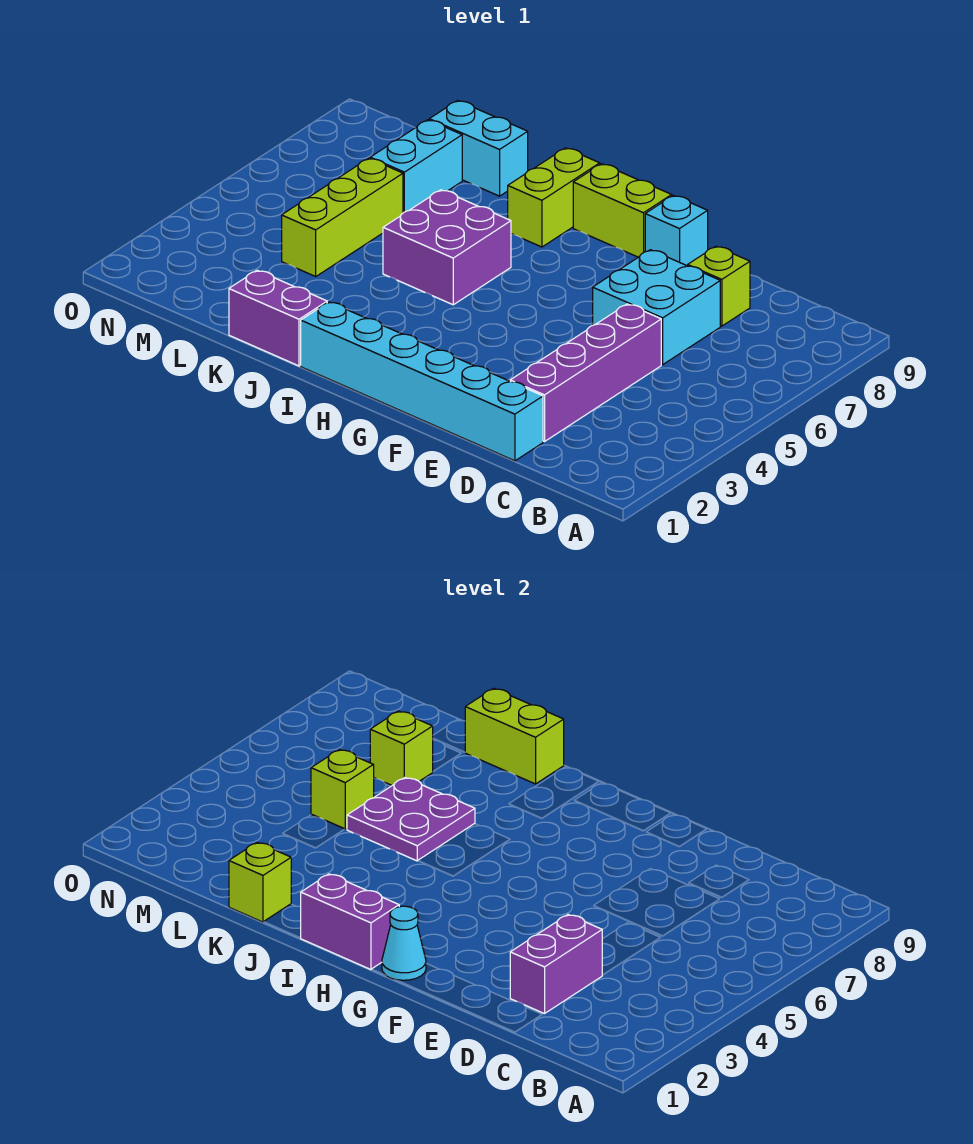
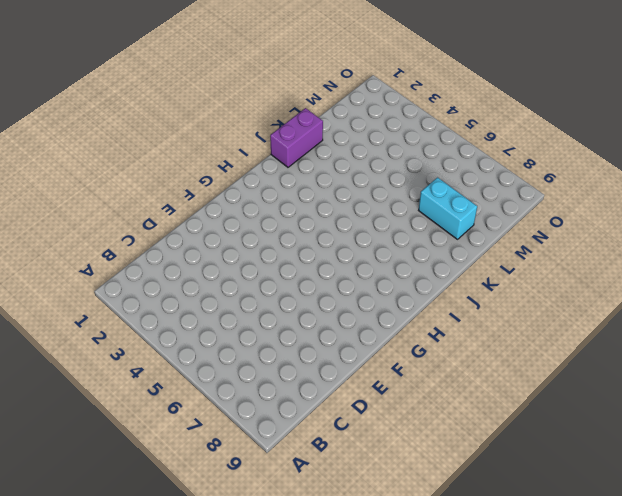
none -> cyan brick D1:I1 level 1
none -> purple brick D2:D5 level 1
none -> cyan brick D6:E7 level 1

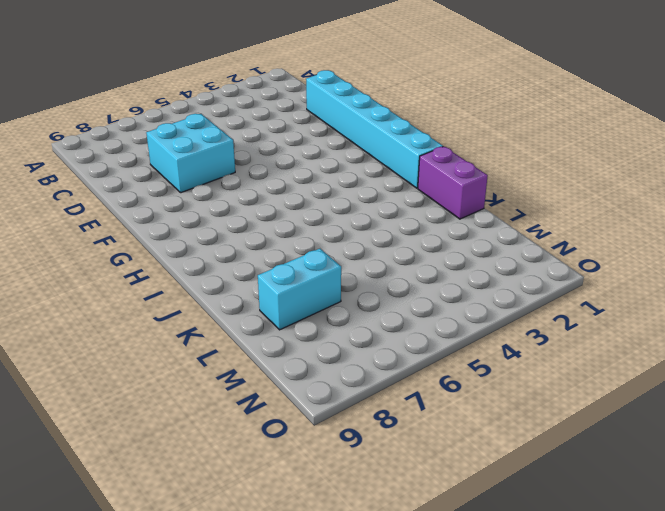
none -> purple brick D2:D5 level 1
none -> lime brick D8 level 1
none -> cyan brick F9 level 1

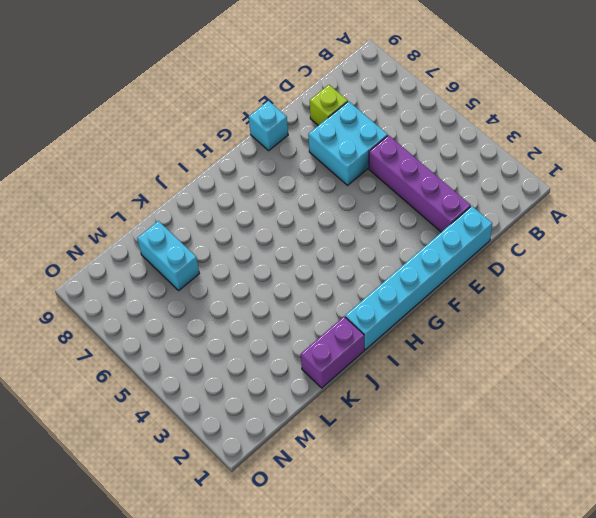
none -> lime brick G9:H9 level 1
none -> purple brick I5:J6 level 1
none -> lime brick I8:I9 level 1

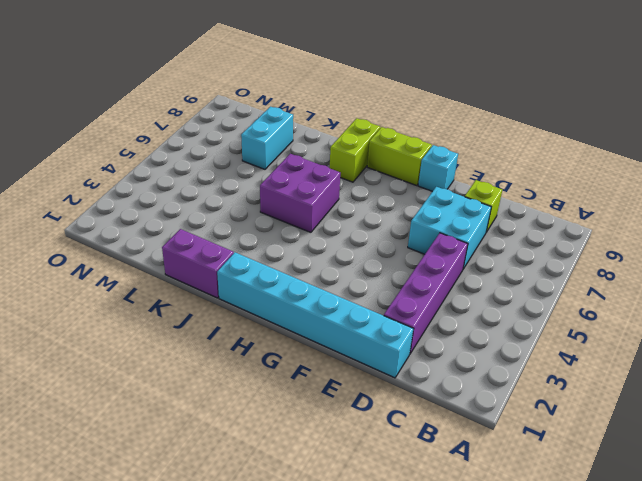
none -> cyan brick K9:L9 level 1
none -> lime brick L4:L6 level 1
none -> purple brick D2:D3 level 2

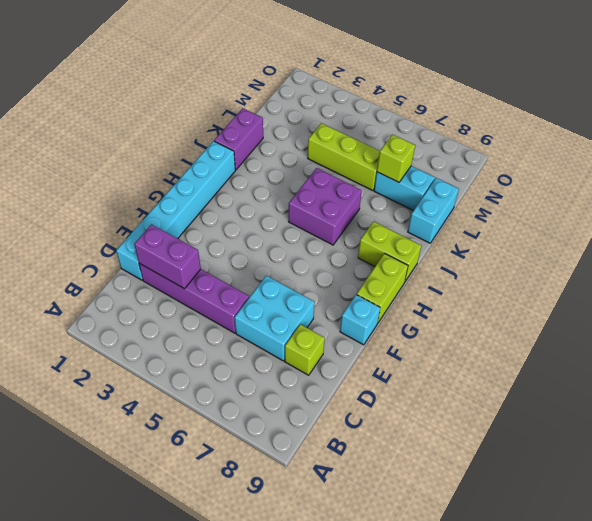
none -> cyan cone G1 level 2
none -> purple brick H1:I1 level 2
none -> purple plate J5:K6 level 2

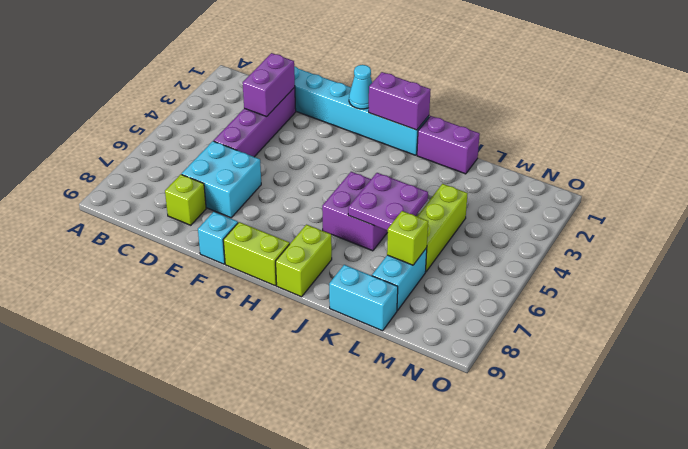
none -> lime brick J9:K9 level 2
none -> lime brick K1 level 2
none -> lime brick L5 level 2

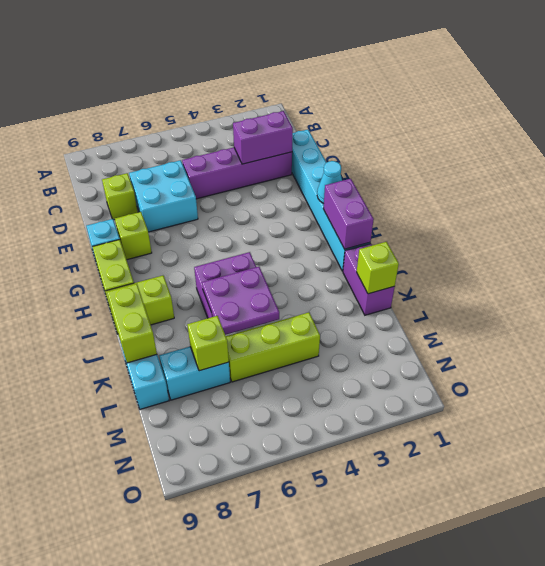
lime brick F8 level 1 -> lime brick L5 level 2

